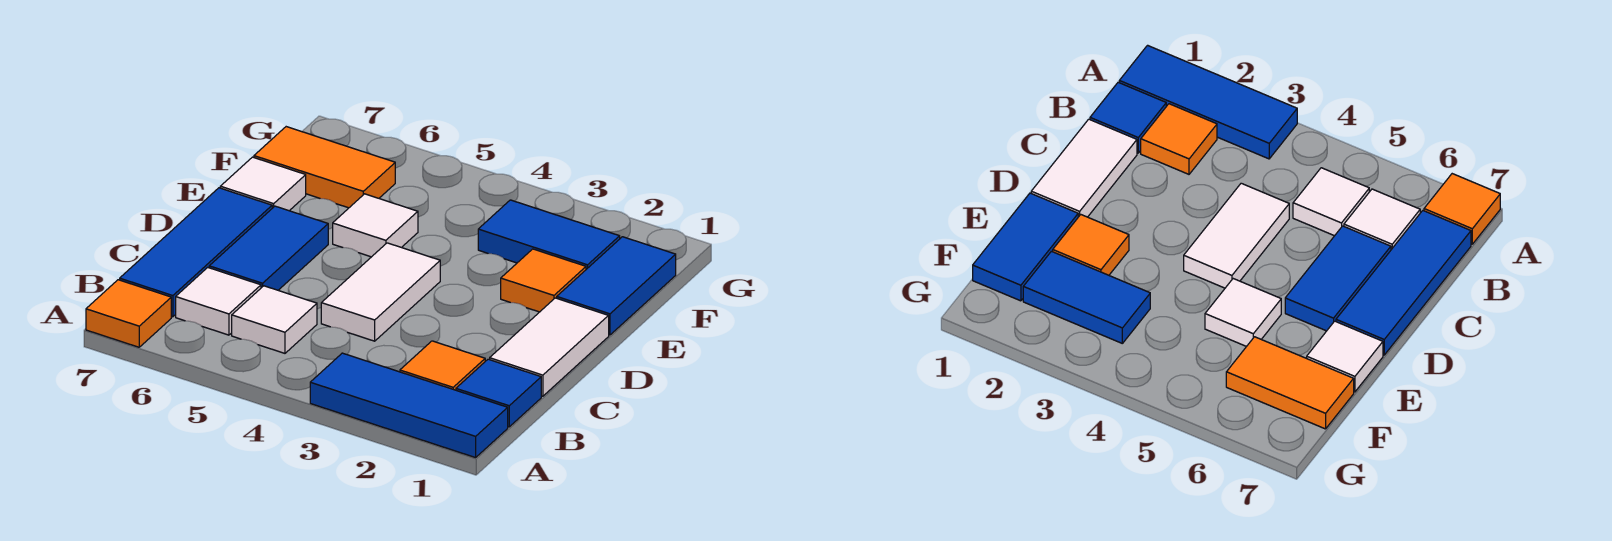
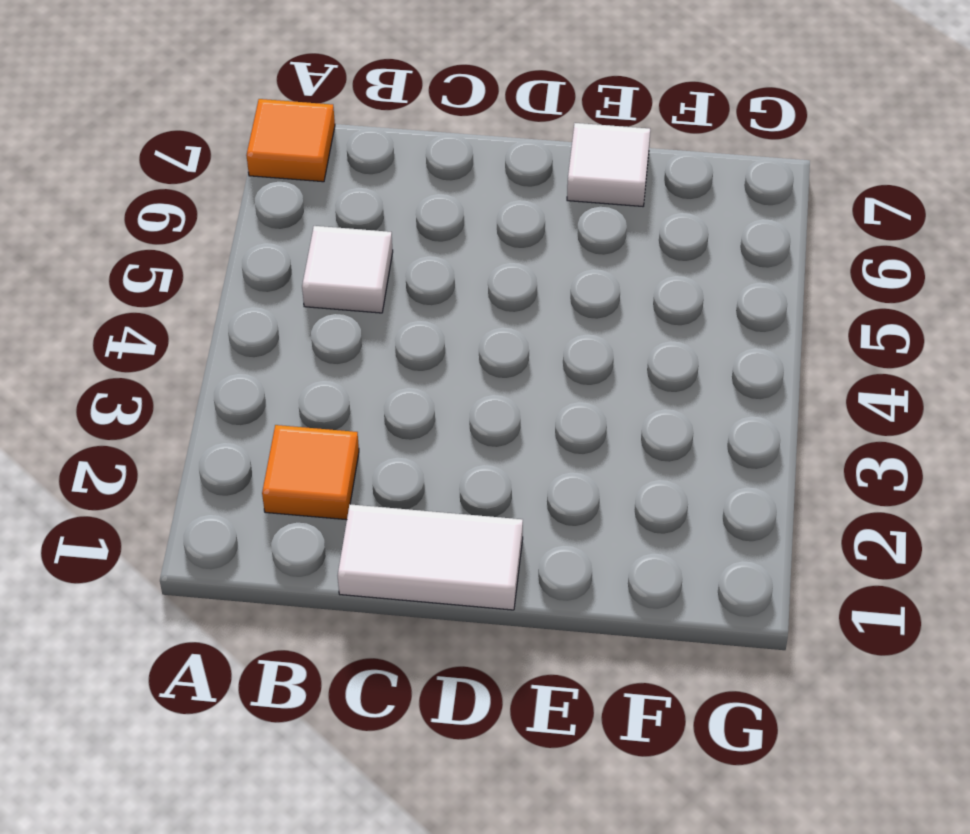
none -> blue tile A1:A3 level 1
none -> blue tile B1 level 1
none -> white tile B6 level 1

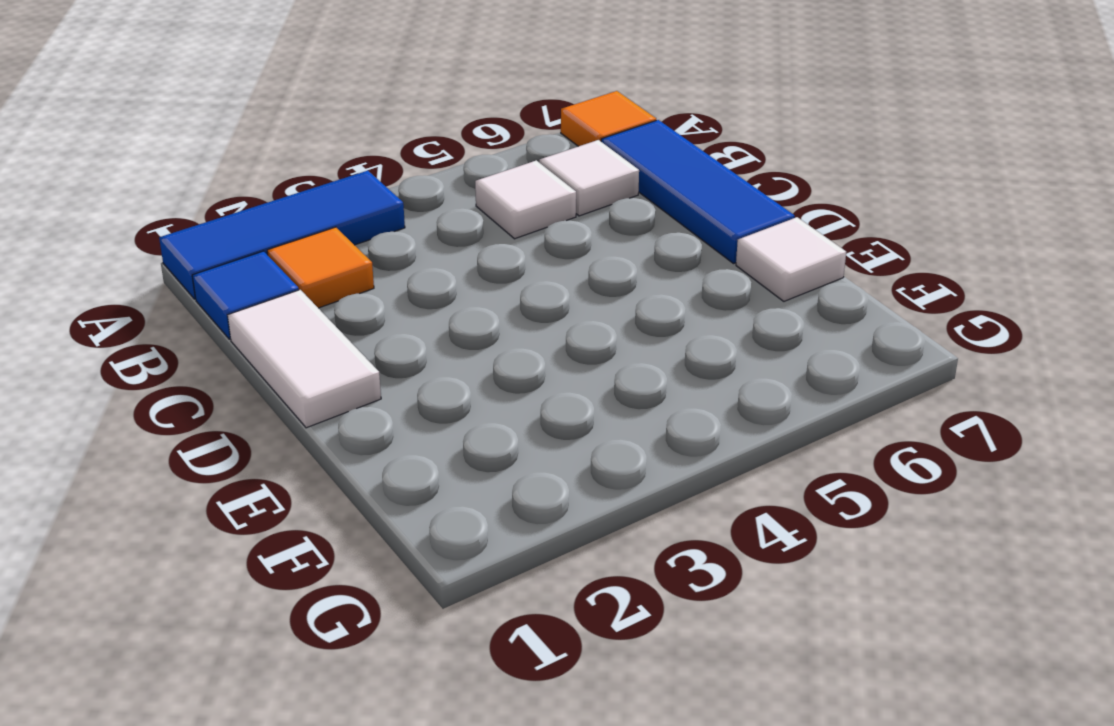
none -> white tile C4:D4 level 1
none -> blue tile C6:D6 level 1
none -> blue tile E1:F1 level 1

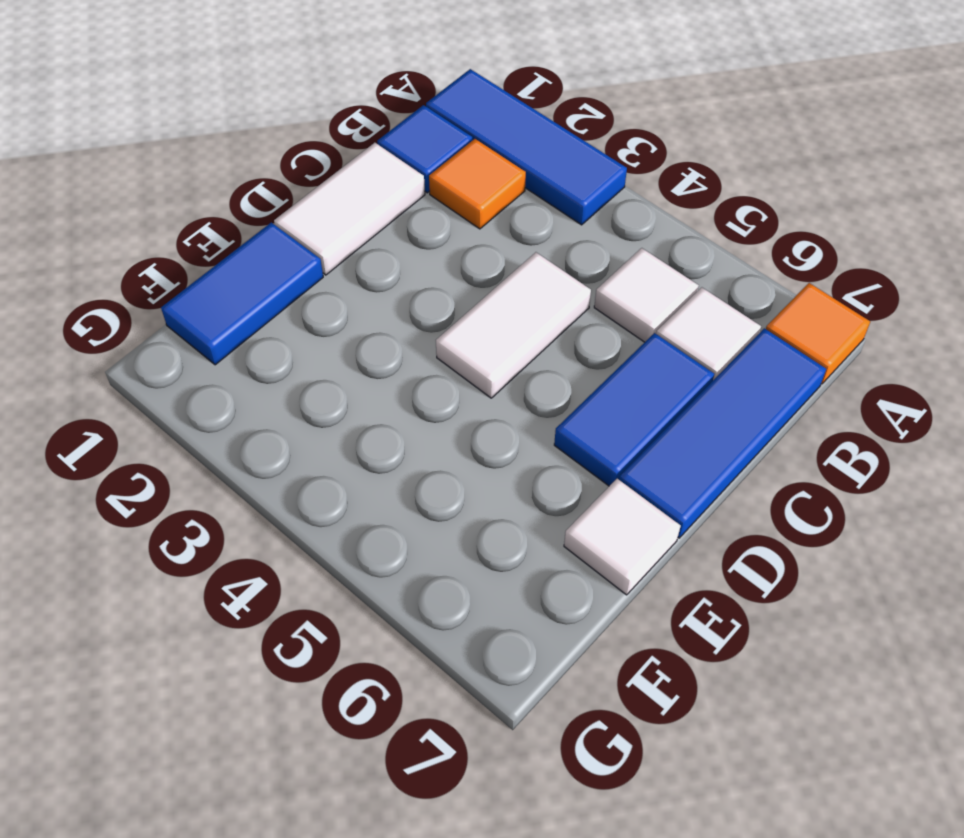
none -> orange tile E2 level 1
none -> white tile E5 level 1
none -> blue tile F2:F3 level 1

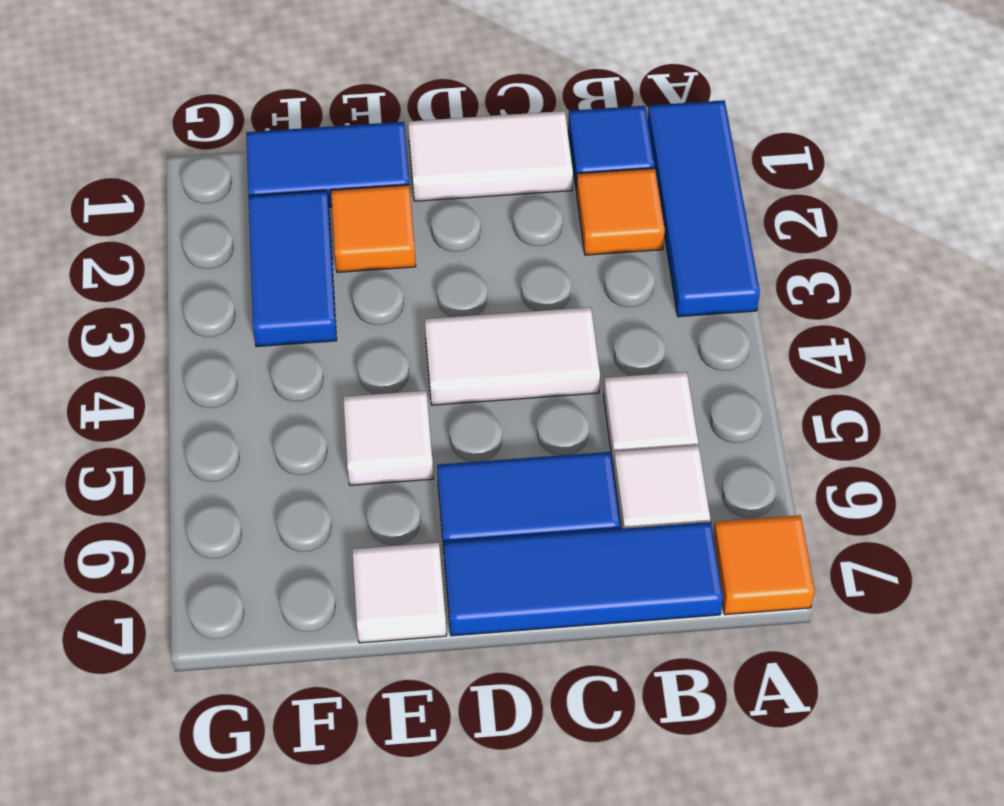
none -> orange tile F6:F7 level 1

